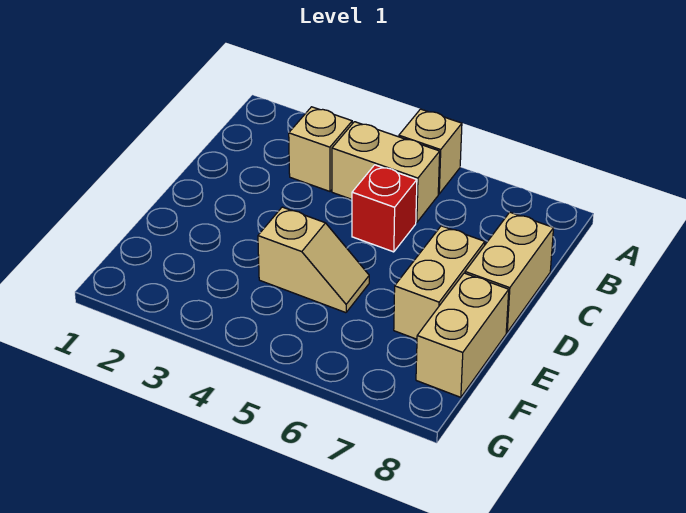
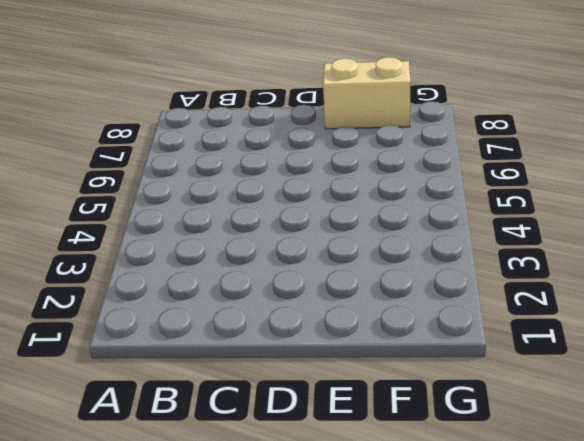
none -> tan brick A5 level 1
none -> tan brick B3 level 1

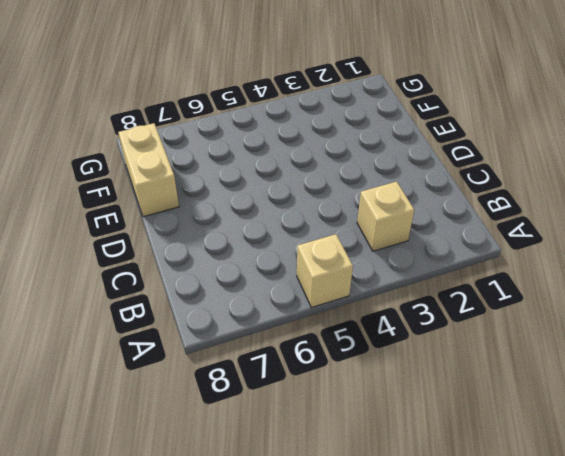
none -> tan brick B4:B5 level 1
none -> red brick C5 level 1

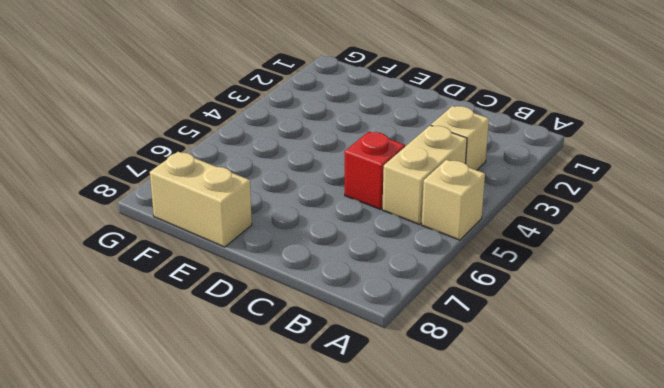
none -> tan brick C8:D8 level 1
none -> tan brick D7:E7 level 1

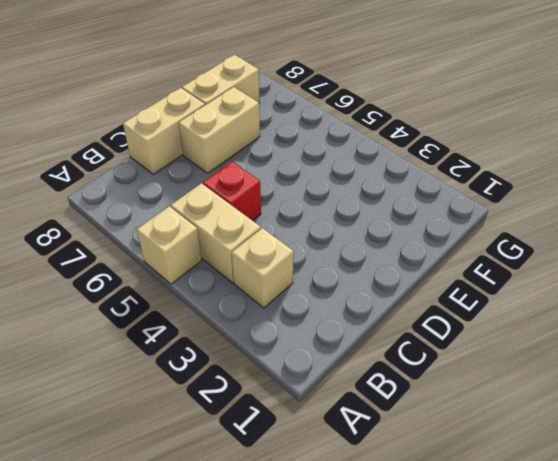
none -> tan slope E4:E5 level 1 top 4

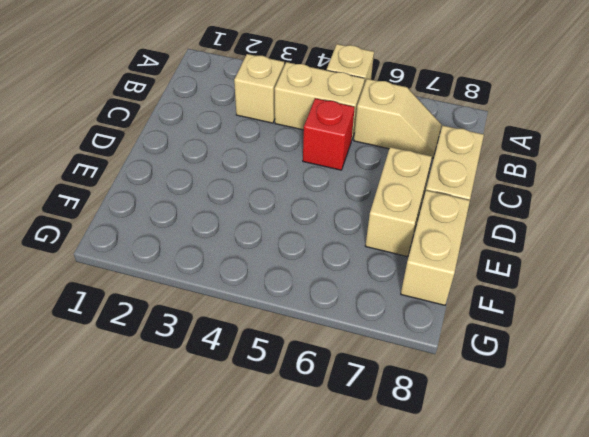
tan slope B6:B7 level 1 top 6 -> tan slope E4:E5 level 1 top 4

